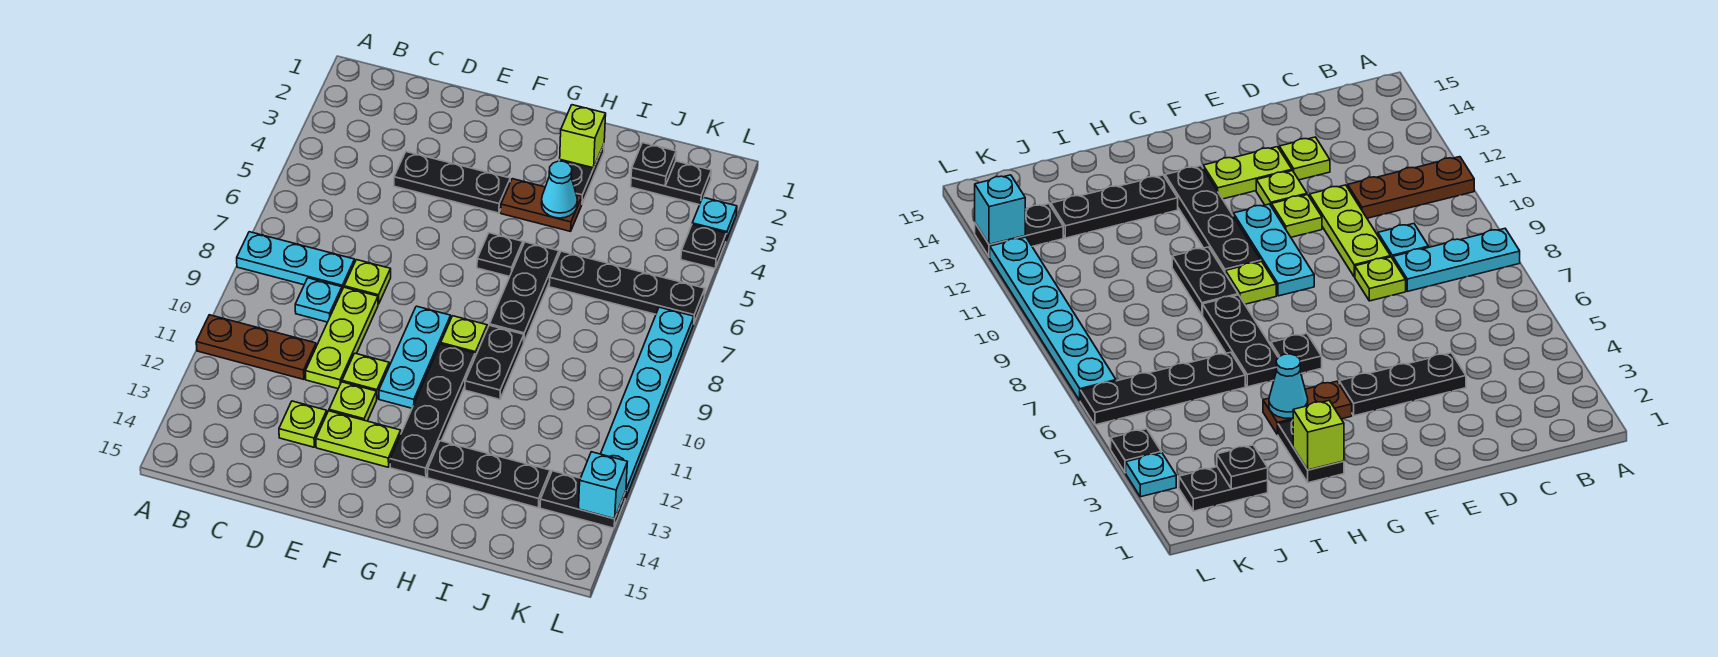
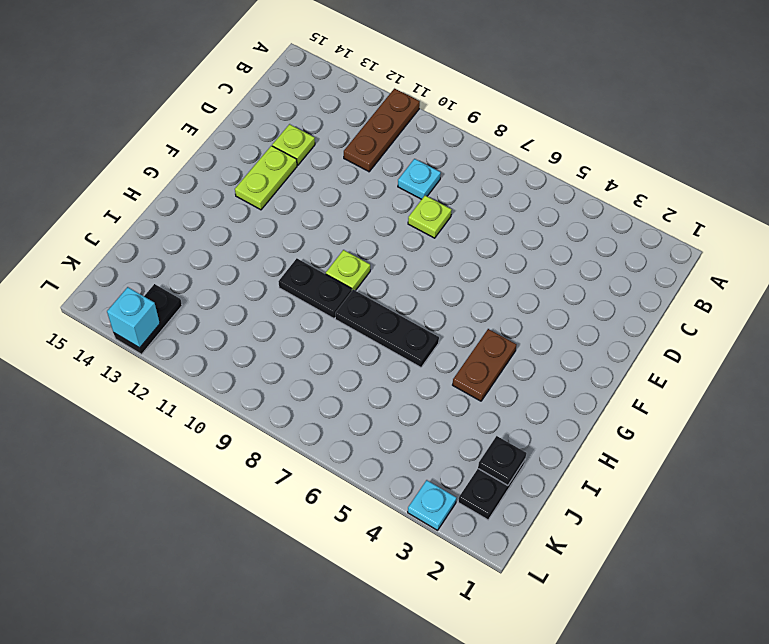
none -> cyan plate A8:C8 level 1
none -> black plate D4:F4 level 1
none -> lime plate D9:D11 level 1

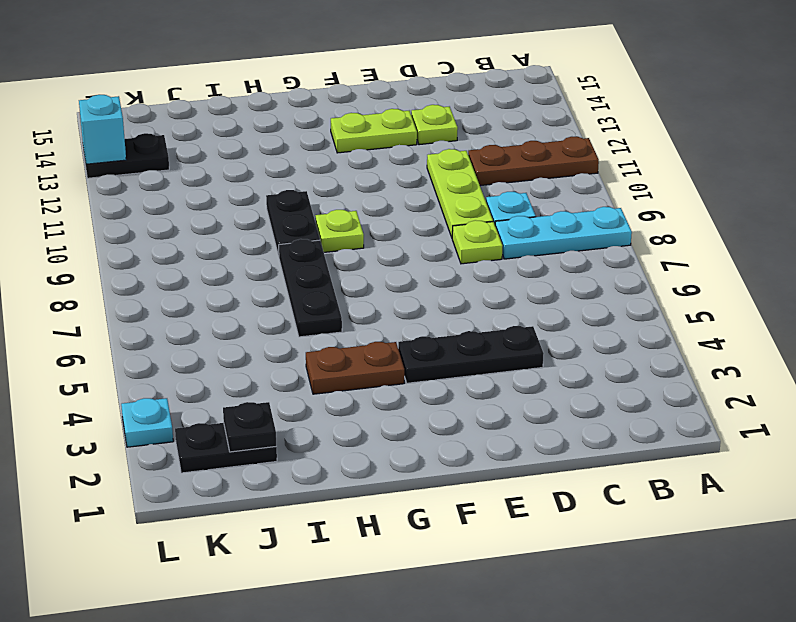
none -> lime plate E11 level 1
none -> lime plate E12 level 1
none -> cyan plate F9:F11 level 1

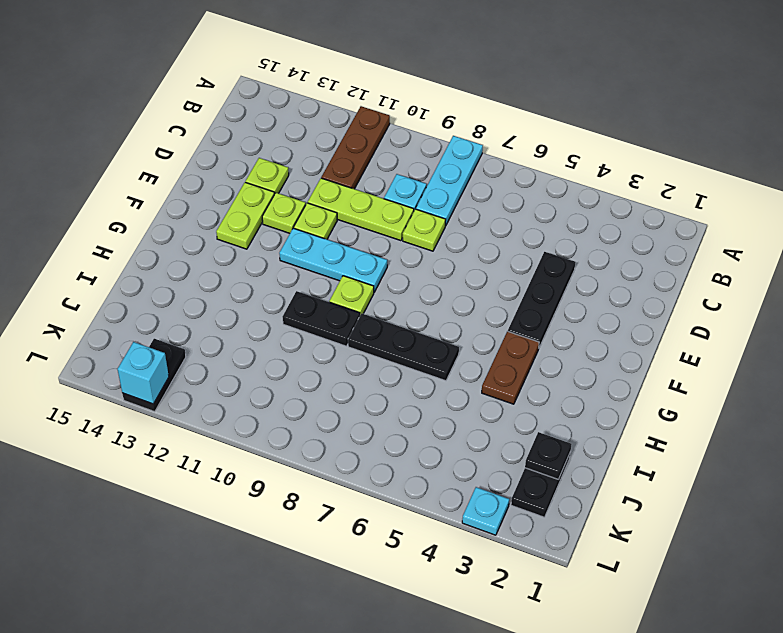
none -> black plate G6 level 1
none -> black plate G10:G13 level 1
none -> black plate H2:H3 level 1

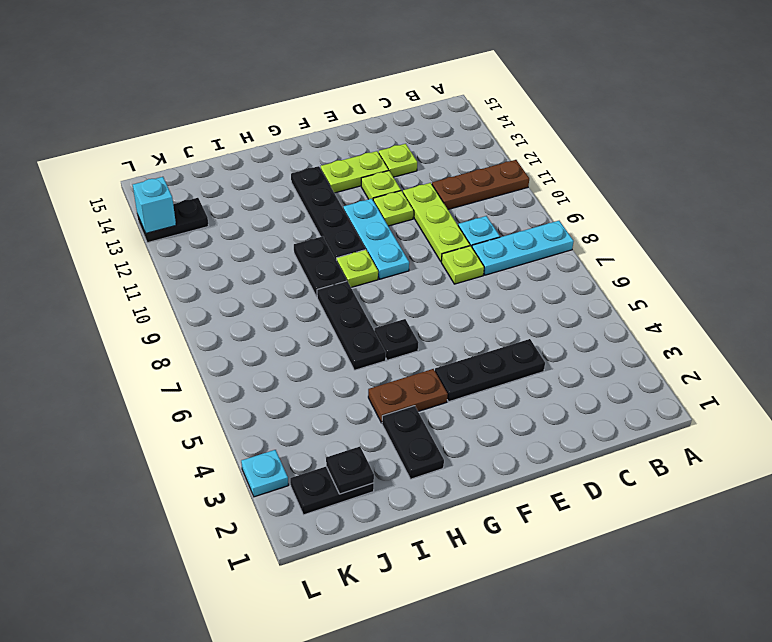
none -> black plate H13:J13 level 1
none -> black plate I6:L6 level 1
none -> black plate L4 level 1

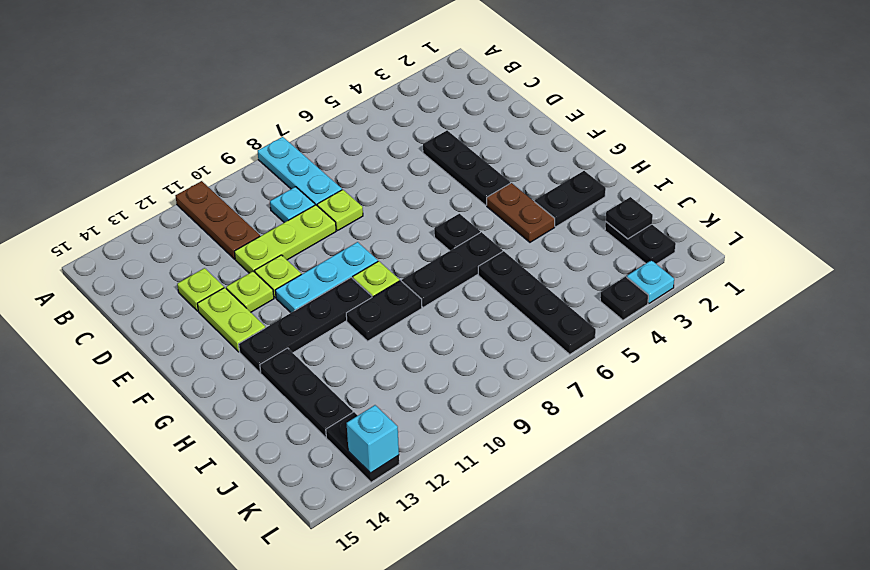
none -> cyan plate L7:L12 level 1
none -> lime brick H2 level 2
none -> cyan cone H4 level 2

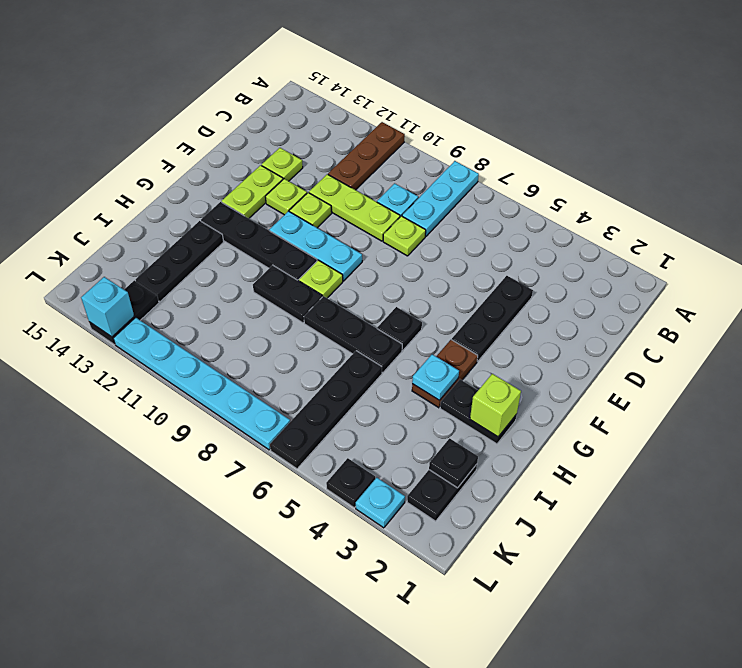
cyan plate H4 level 2 -> cyan cone H4 level 2

